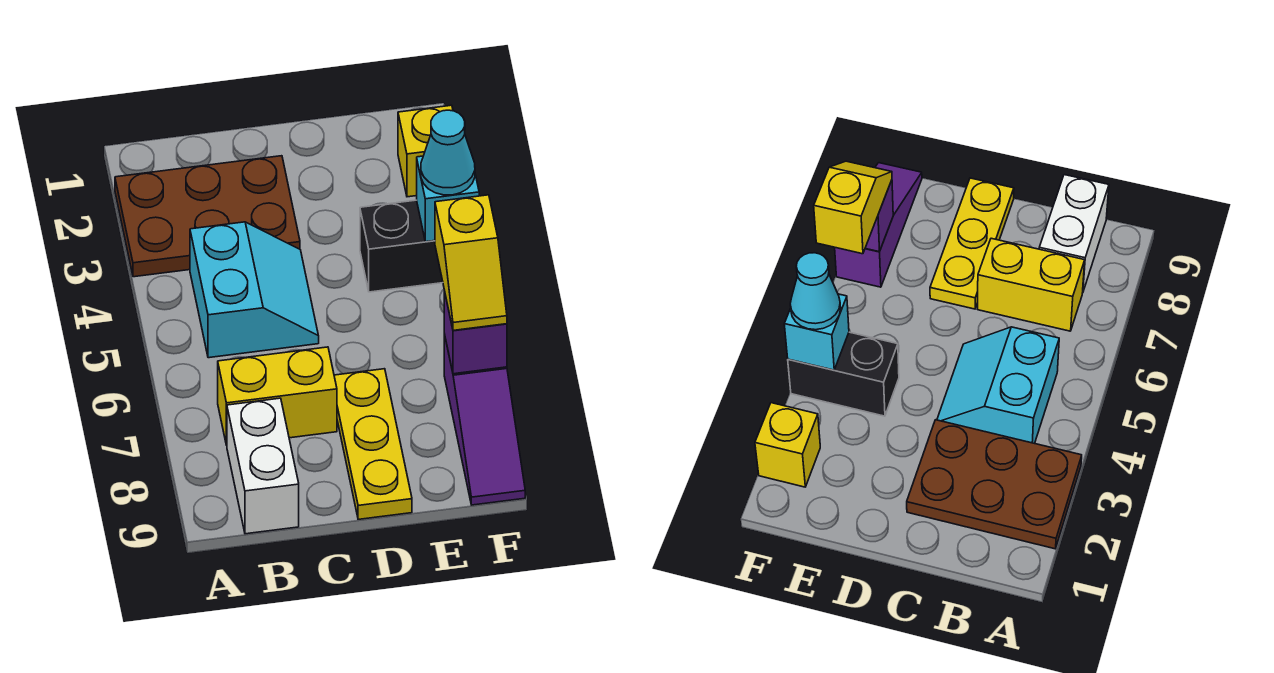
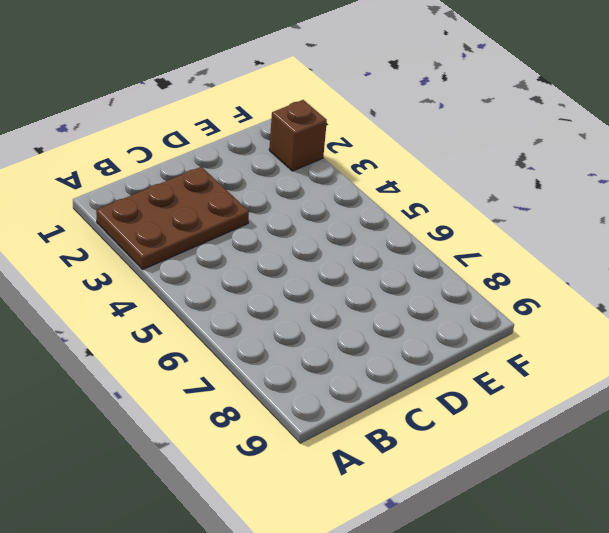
brown brick F2 level 1 -> yellow brick F2 level 1
none -> cyan slope B4:C5 level 1 top B
none -> yellow brick B7:C7 level 1
none -> white brick B8:B9 level 1

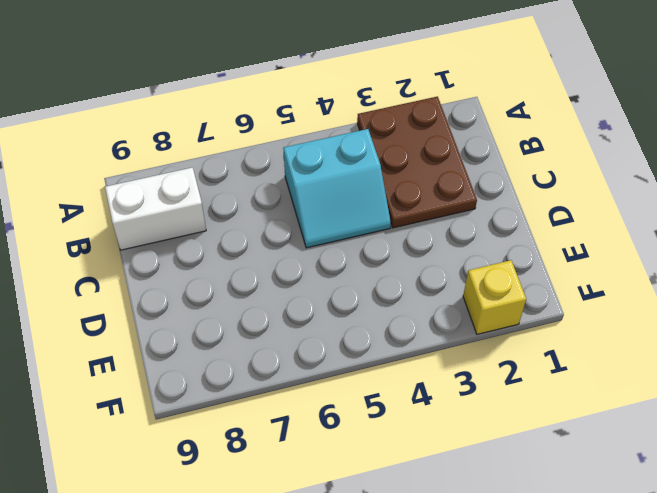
none -> yellow brick B7:C7 level 1
none -> yellow plate D7:D9 level 1
none -> black brick E4:F4 level 1

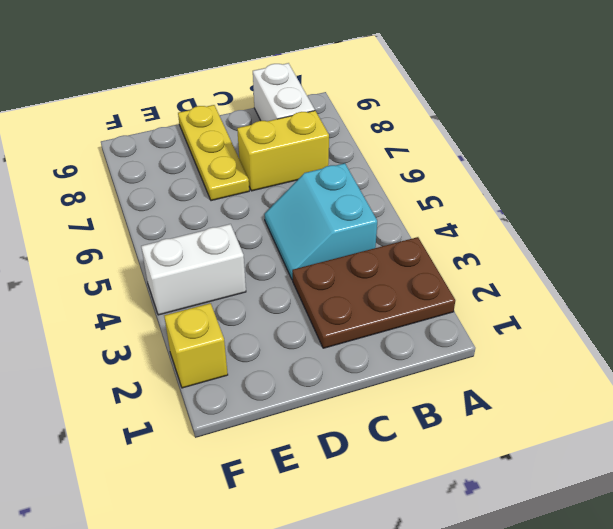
white brick E4:F4 level 1 -> black brick E4:F4 level 1
none -> purple slope F7:F9 level 1 top 7
none -> cyan brick F4 level 2
none -> purple brick F7 level 2

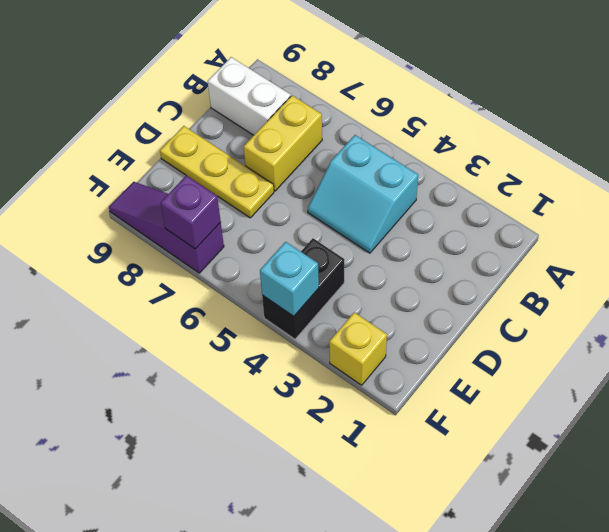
none -> brown plate A2:C3 level 1
none -> cyan cone F4 level 3
none -> yellow slope F6:F7 level 3 top 6

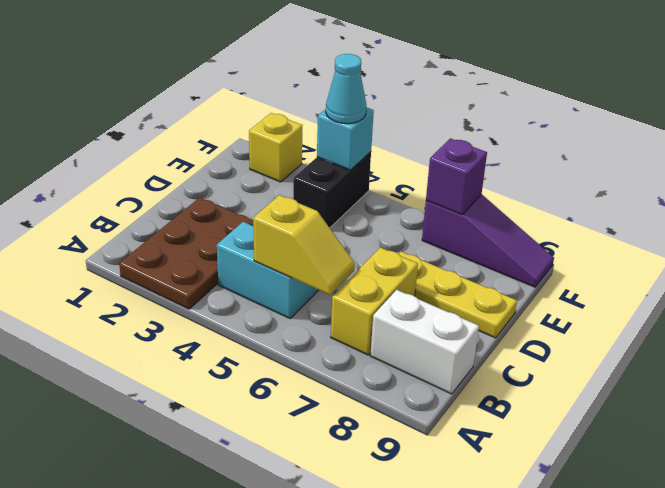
yellow slope B5:B6 level 2 top 5 -> yellow slope F6:F7 level 3 top 6

